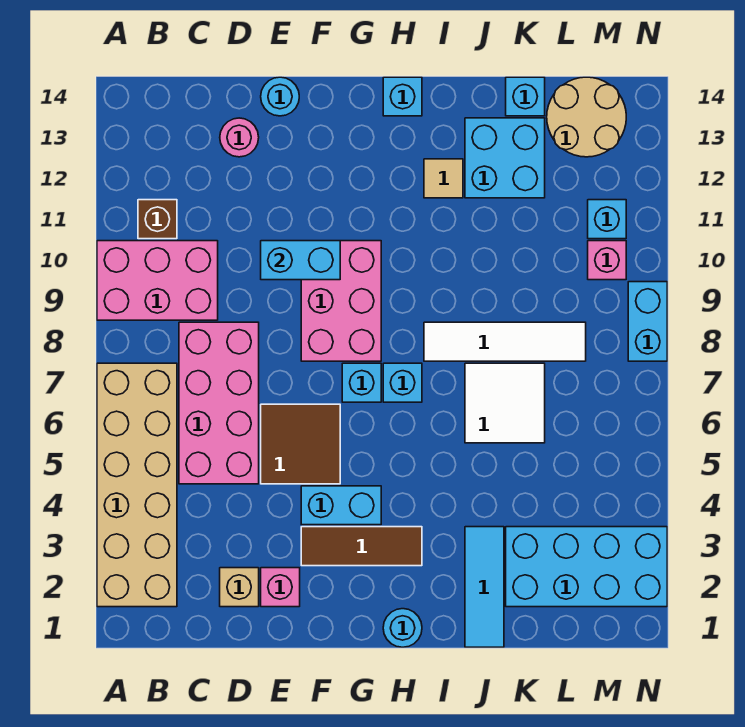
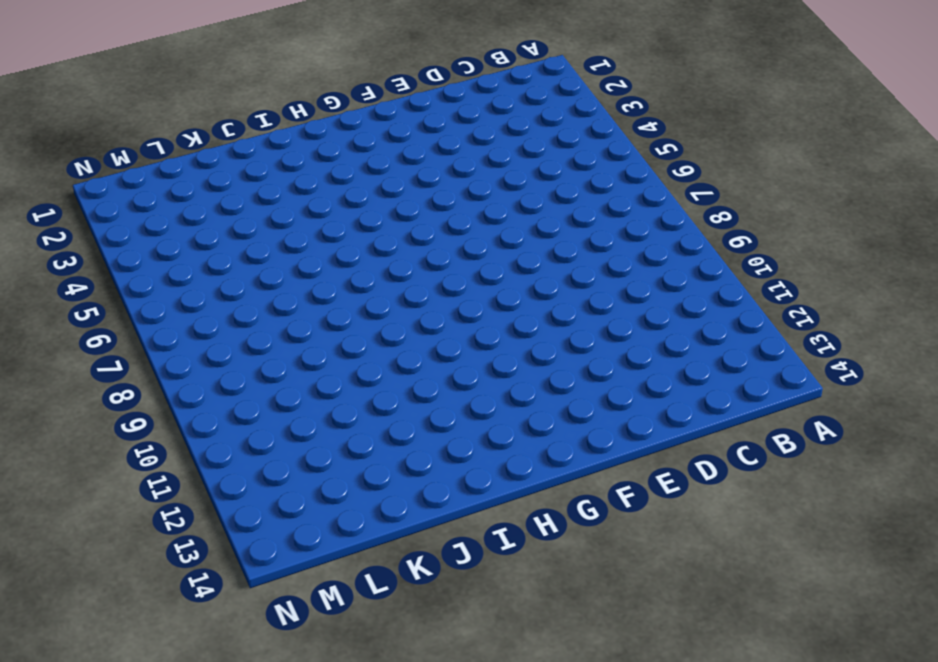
none -> tan brick A2:B7 level 1
none -> pink brick A9:C10 level 1
none -> brown brick B11 level 1

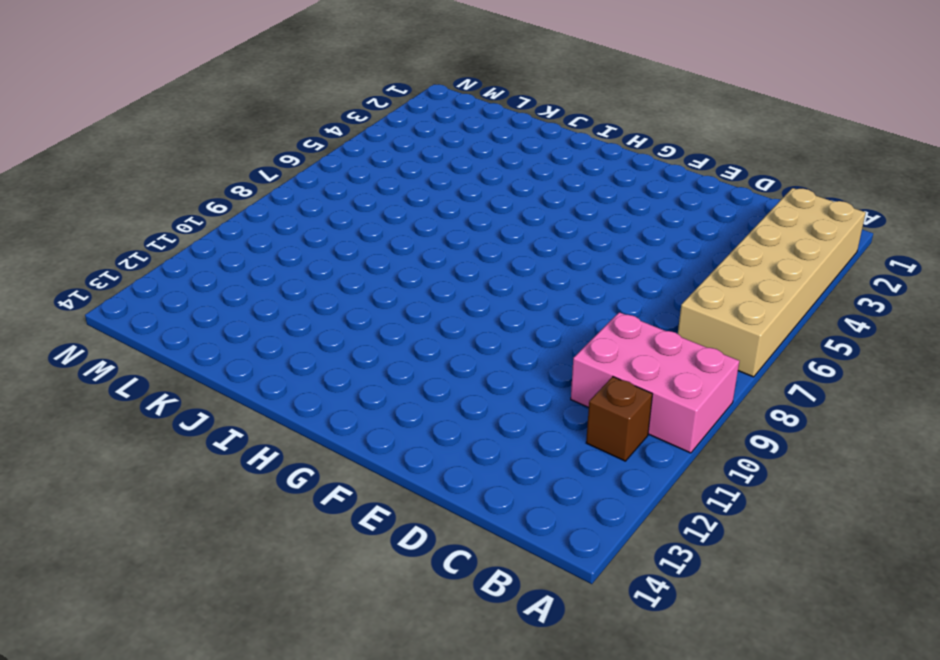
none -> pink brick C5:D8 level 1
none -> tan brick D2 level 1
none -> pink round brick D13 level 1

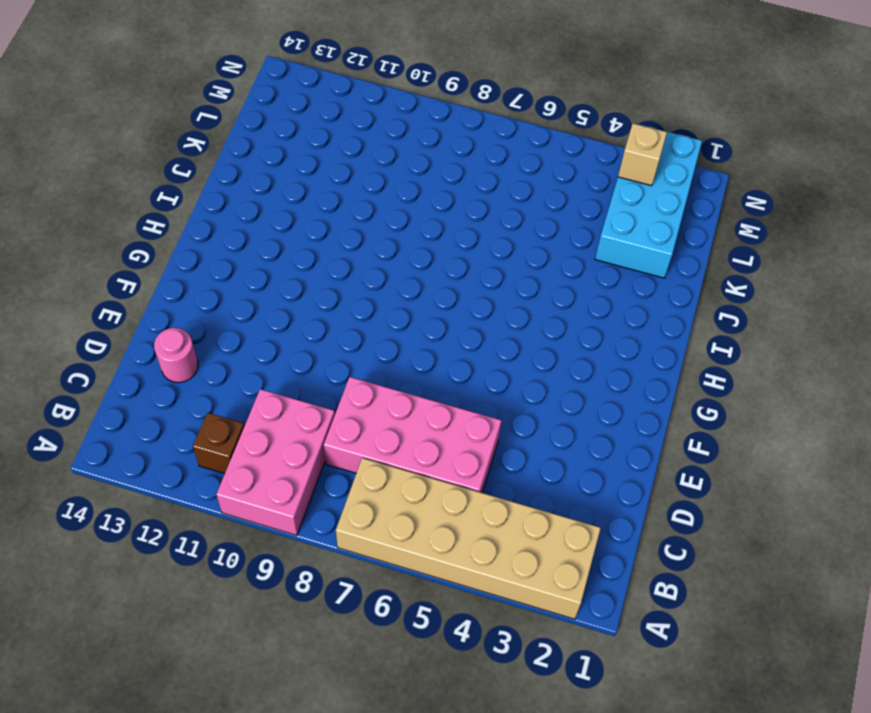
tan brick M3 level 2 -> tan brick D2 level 1
none -> pink brick E2 level 1
none -> brown tile E5:F6 level 1
none -> cyan round brick E14 level 1

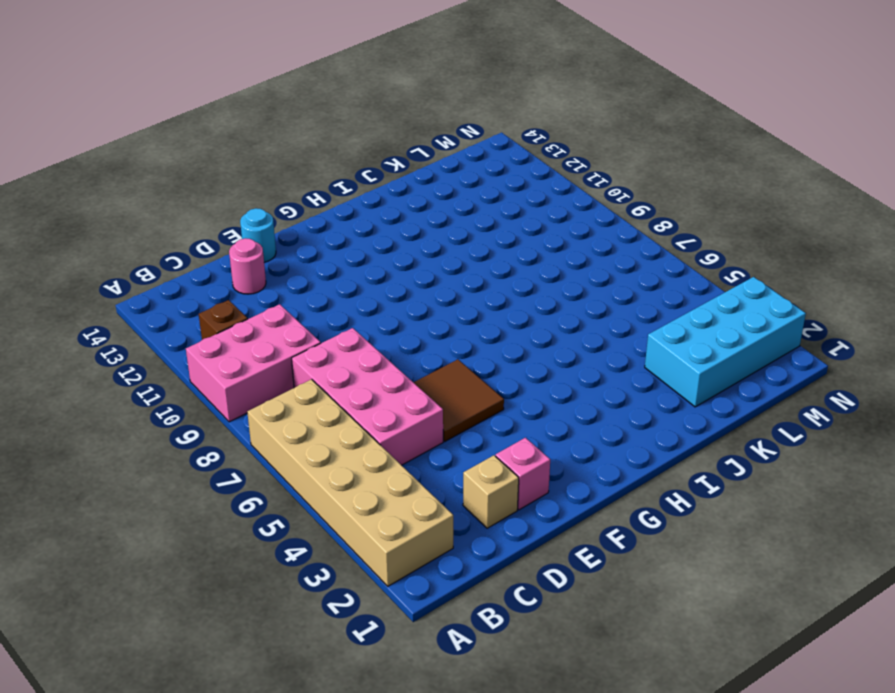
none -> brown tile F3:H3 level 1
none -> cyan brick F4:G4 level 1
none -> pink brick F8:G10 level 1

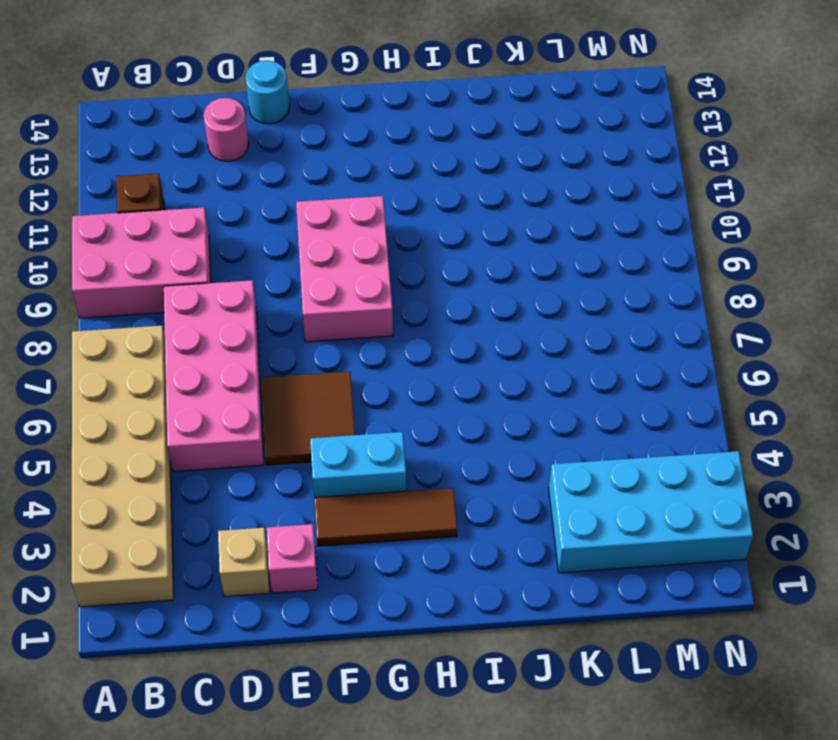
none -> cyan brick G7 level 1
none -> cyan round brick H1 level 1
none -> cyan brick H7 level 1

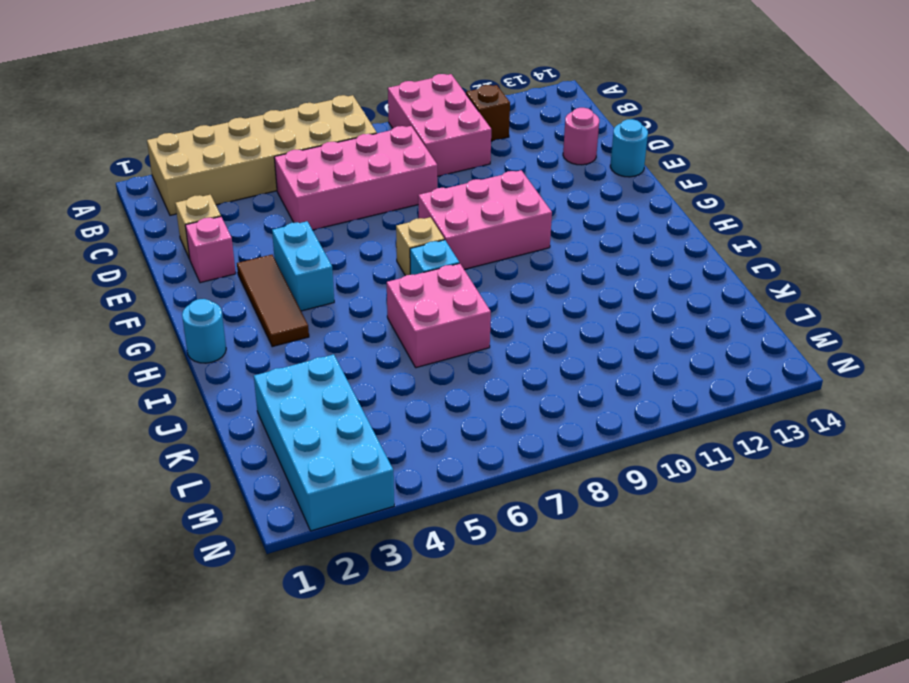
tan brick G7 level 1 -> cyan brick G7 level 1
pink brick I6:J7 level 1 -> white tile J6:K7 level 1
none -> brown tile E5:F6 level 1
none -> cyan brick H14 level 1
none -> white tile I8:L8 level 1

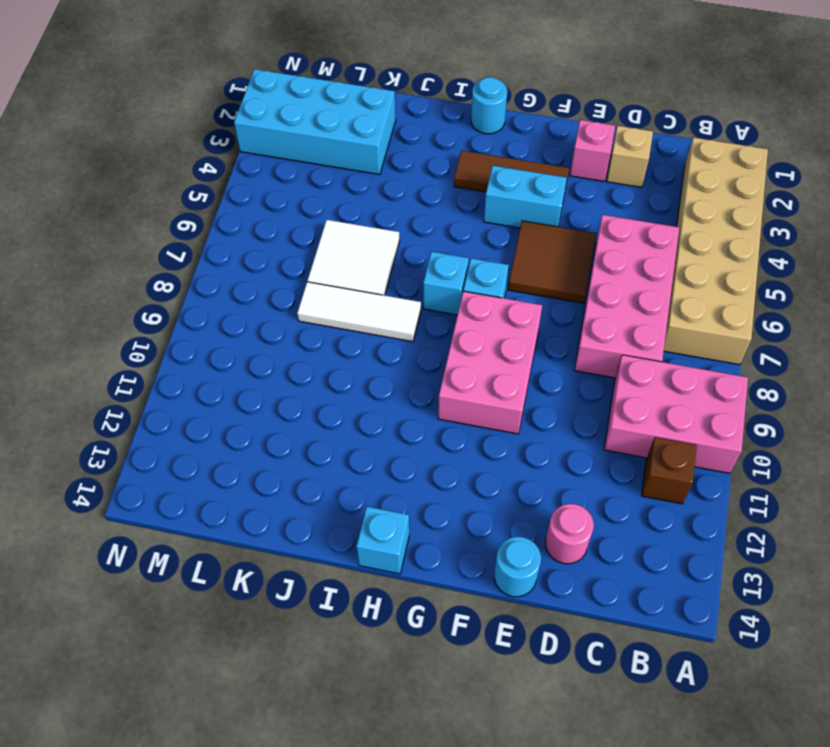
white tile I8:K8 level 1 -> white tile I8:L8 level 1
none -> tan tile I12 level 1
none -> cyan tile J1:J3 level 1
none -> cyan brick J12:K13 level 1

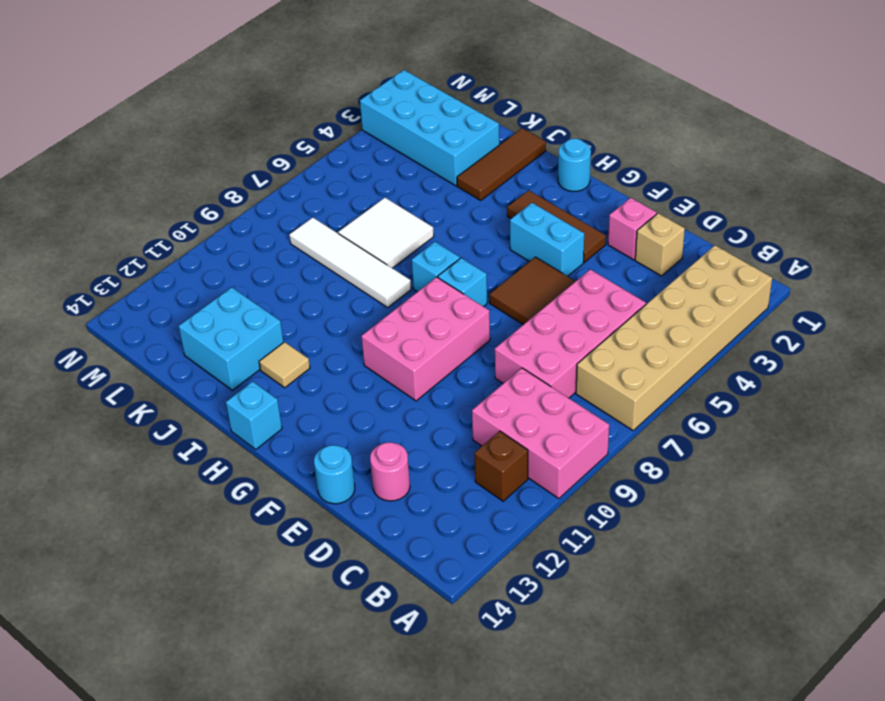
brown tile J1:J3 level 1 -> cyan tile J1:J3 level 1
none -> cyan brick K14 level 1
none -> tan round brick L13:M14 level 1
none -> pink brick M10 level 1

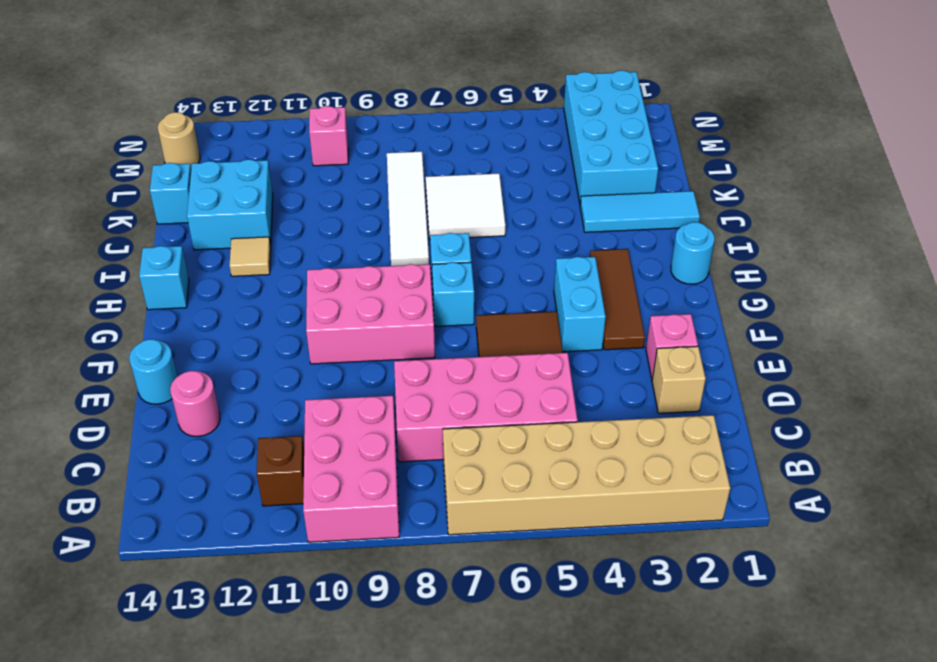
tan round brick M14 level 1 -> tan round brick L13:M14 level 1
none -> cyan brick M11 level 1
none -> cyan brick N8:N9 level 1
none -> cyan brick E10:F10 level 2

